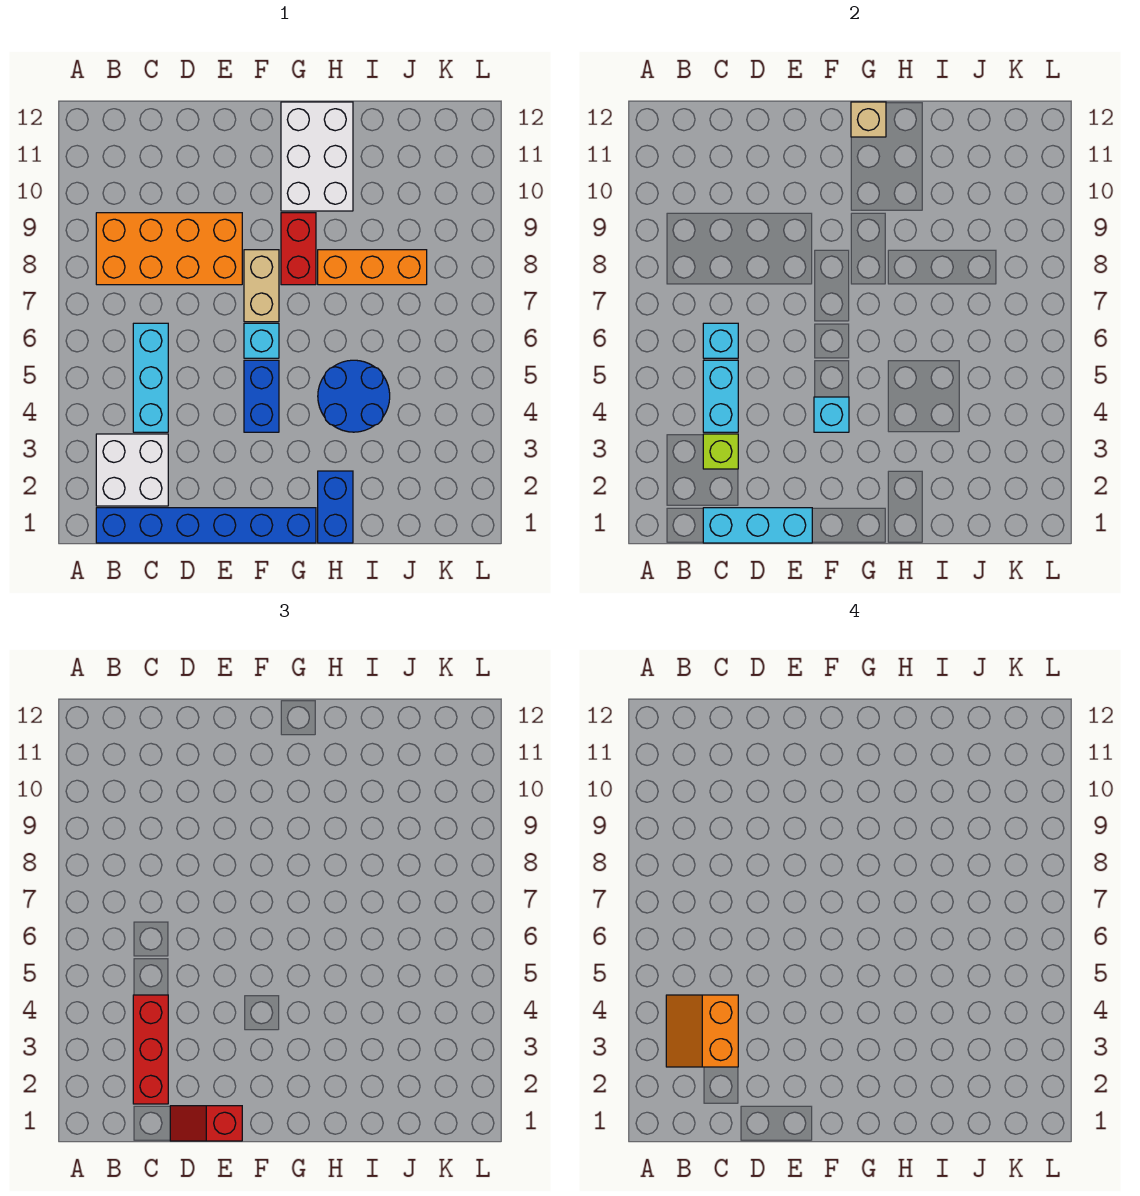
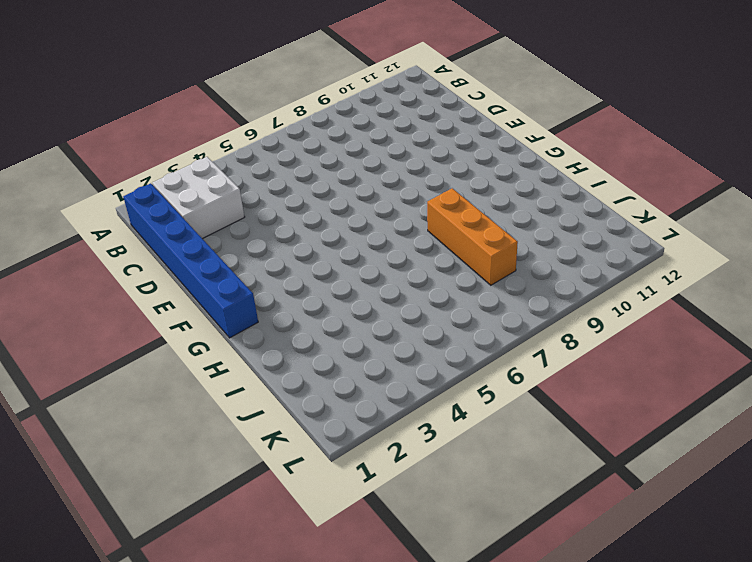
none -> orange brick B8:E9 level 1
none -> cyan brick C4:C6 level 1
none -> blue brick F4:F5 level 1

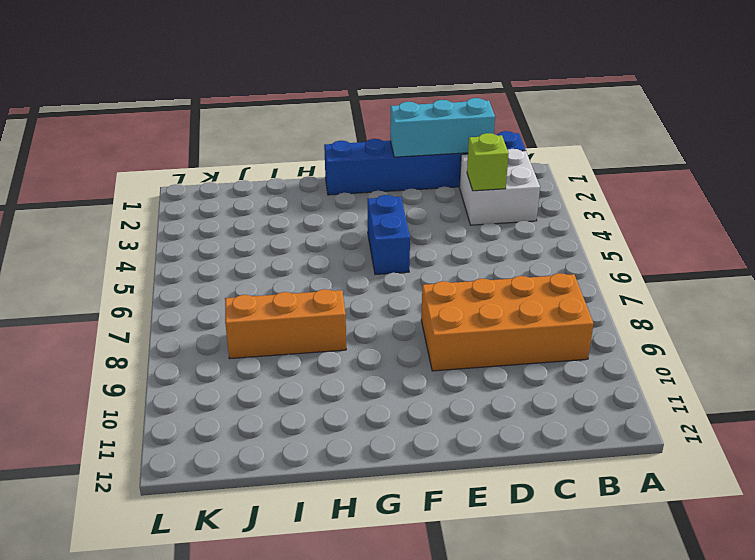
none -> cyan brick C4:C6 level 1
none -> cyan brick F6 level 1
none -> tan brick F7:F8 level 1

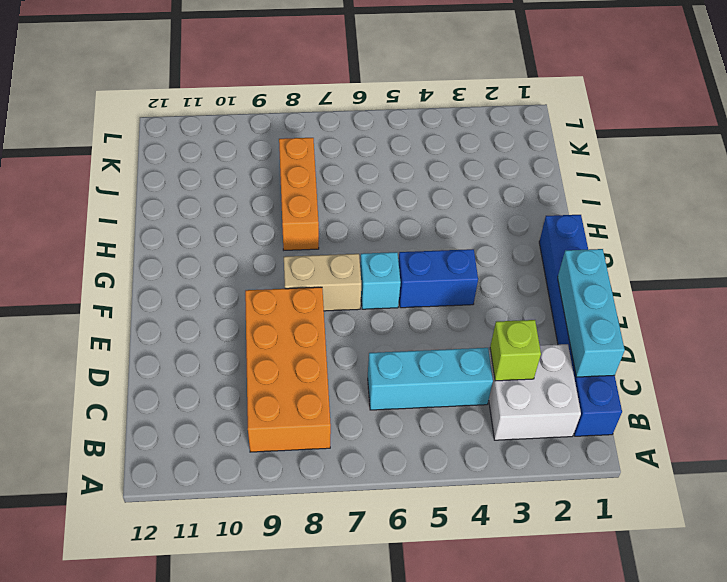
none -> red brick G8:G9 level 1
none -> white brick G10:H12 level 1
none -> blue brick H1:H2 level 1

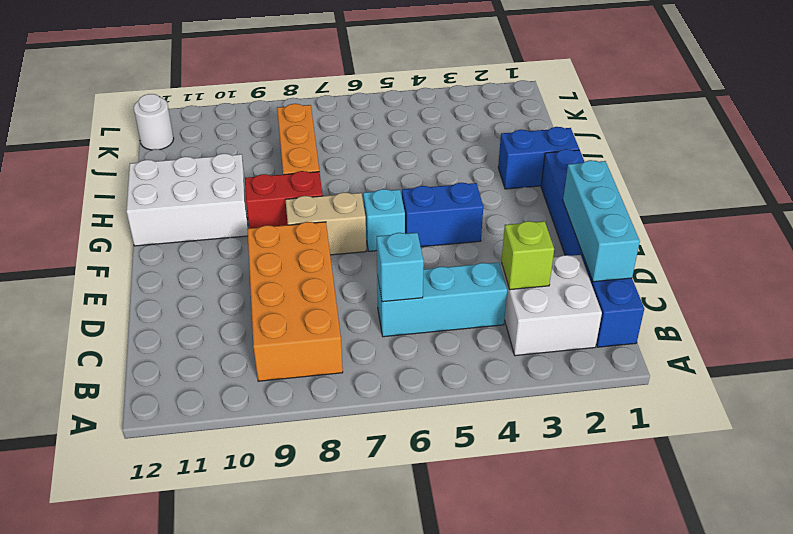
white round brick K12 level 1 -> none
none -> blue round brick H4:I5 level 1
none -> cyan brick C4:C5 level 2
none -> cyan brick F4 level 2

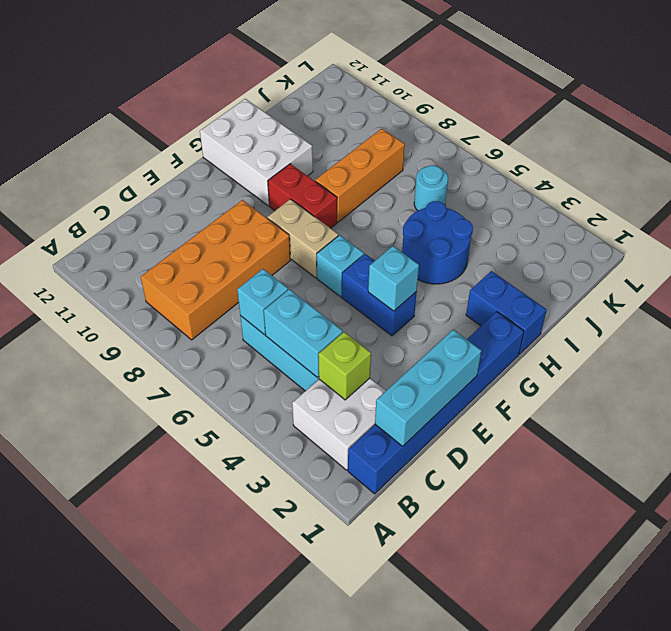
cyan round brick J6 level 1 -> none
none -> tan brick G12 level 2
none -> red brick C2:C4 level 3
none -> red slope D1:E1 level 3 top E

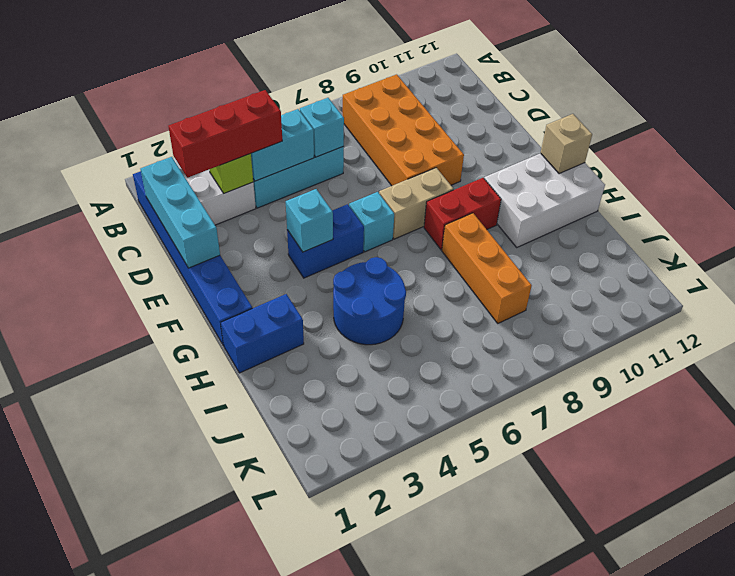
none -> red slope D1:E1 level 3 top E
none -> orange slope B3:C4 level 4 top C

